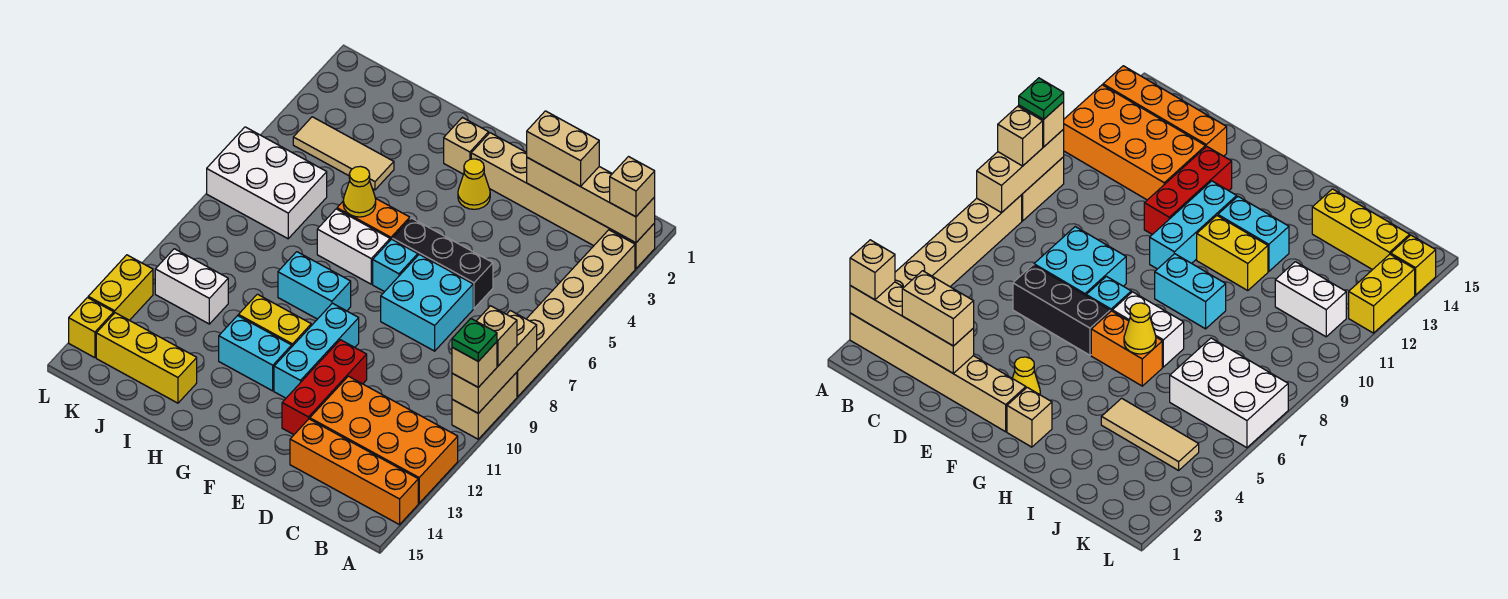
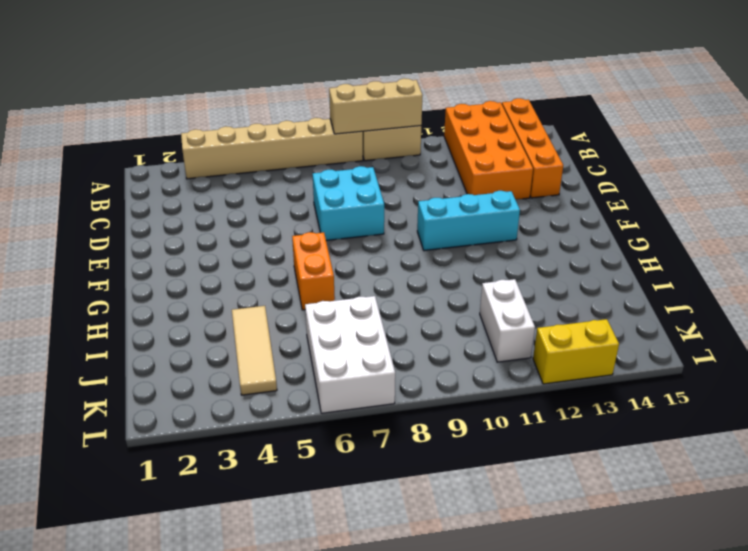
none -> tan brick A2:F2 level 1
none -> black brick D6:F6 level 1
none -> red brick E11:E13 level 1
none -> yellow cone F3 level 1

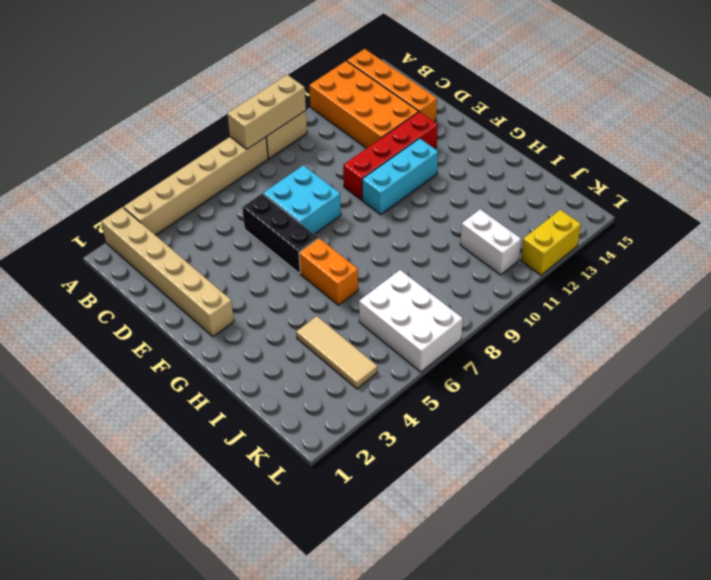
red brick E10:E13 level 1 -> red brick E11:E13 level 1
none -> yellow cone F3 level 1
none -> cyan brick F7 level 1
none -> tan brick G2 level 1
none -> white brick G7:H7 level 1

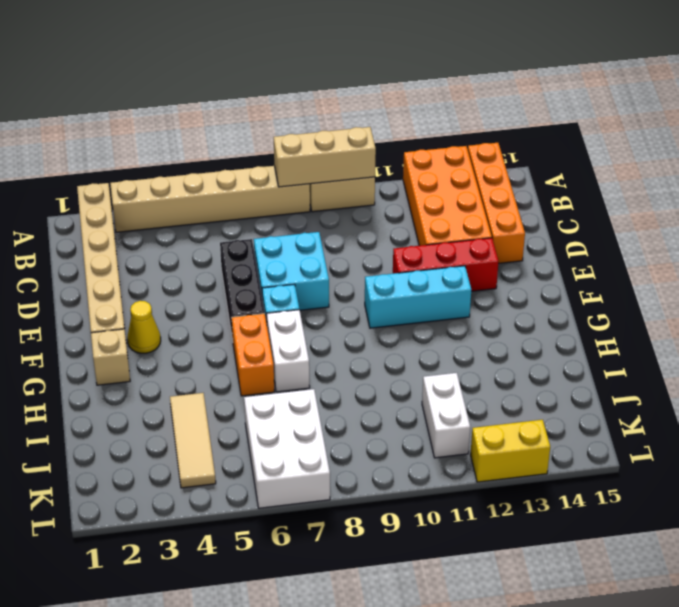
none -> cyan brick G9:H9 level 1
none -> yellow brick G11:H11 level 1
none -> cyan brick G12:H12 level 1
none -> yellow brick I14:K14 level 1

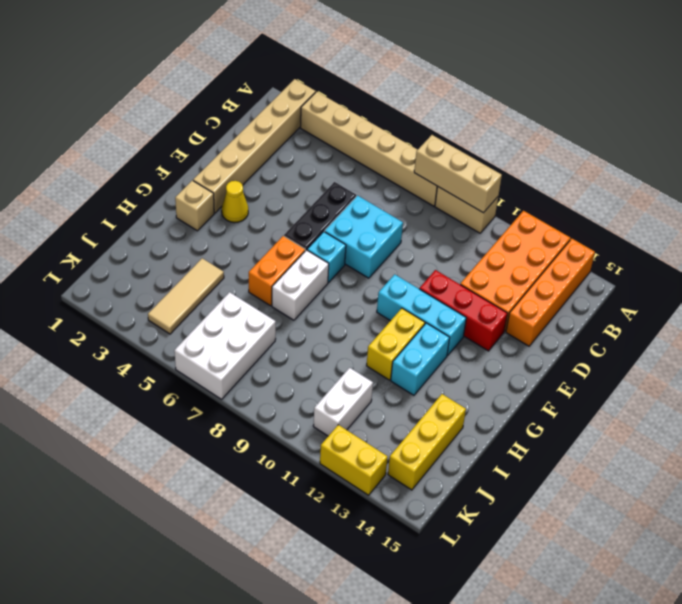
none -> cyan brick G9:H9 level 1
none -> yellow brick L14 level 1
none -> tan brick A2:D2 level 2
none -> yellow cone H6 level 2

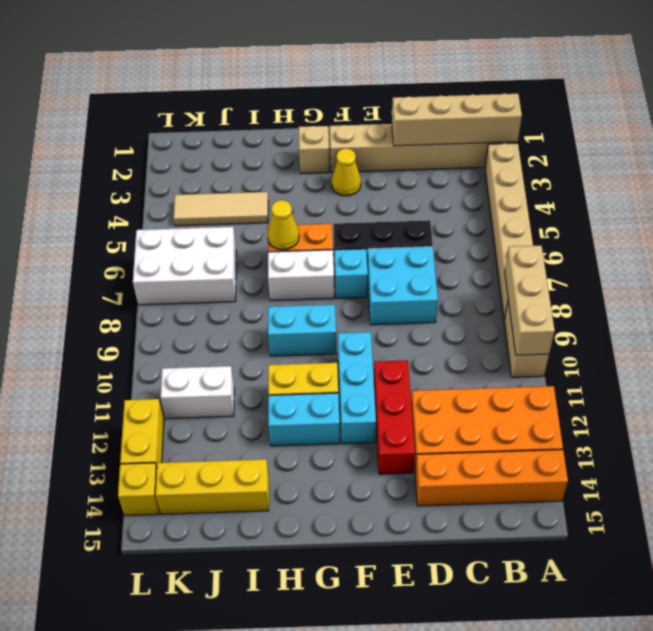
none -> tan brick A2 level 3
none -> tan brick A9 level 3
none -> tan brick A10 level 3
none -> tan brick C2:D2 level 3

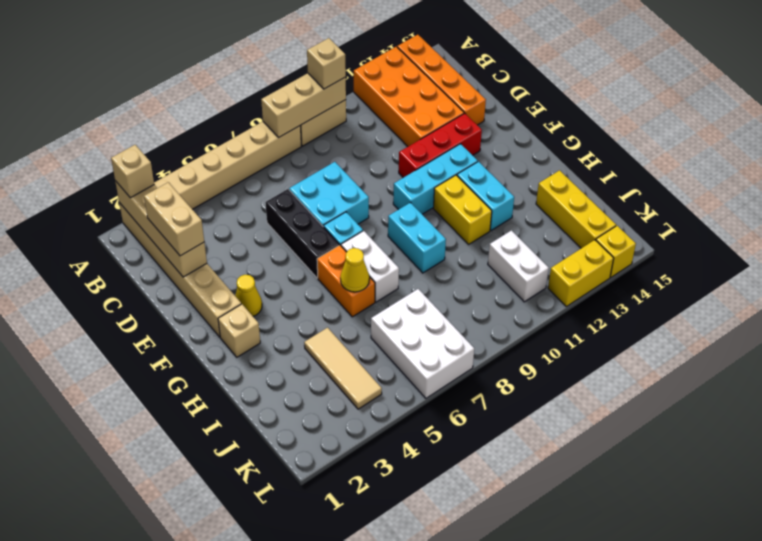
none -> tan brick A9 level 3
none -> green plate A10 level 4

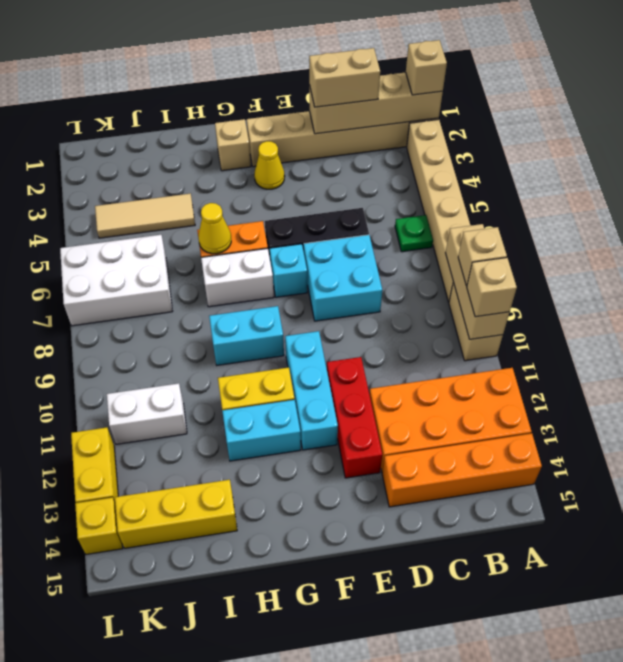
green plate B6 level 1 -> green plate A10 level 4

